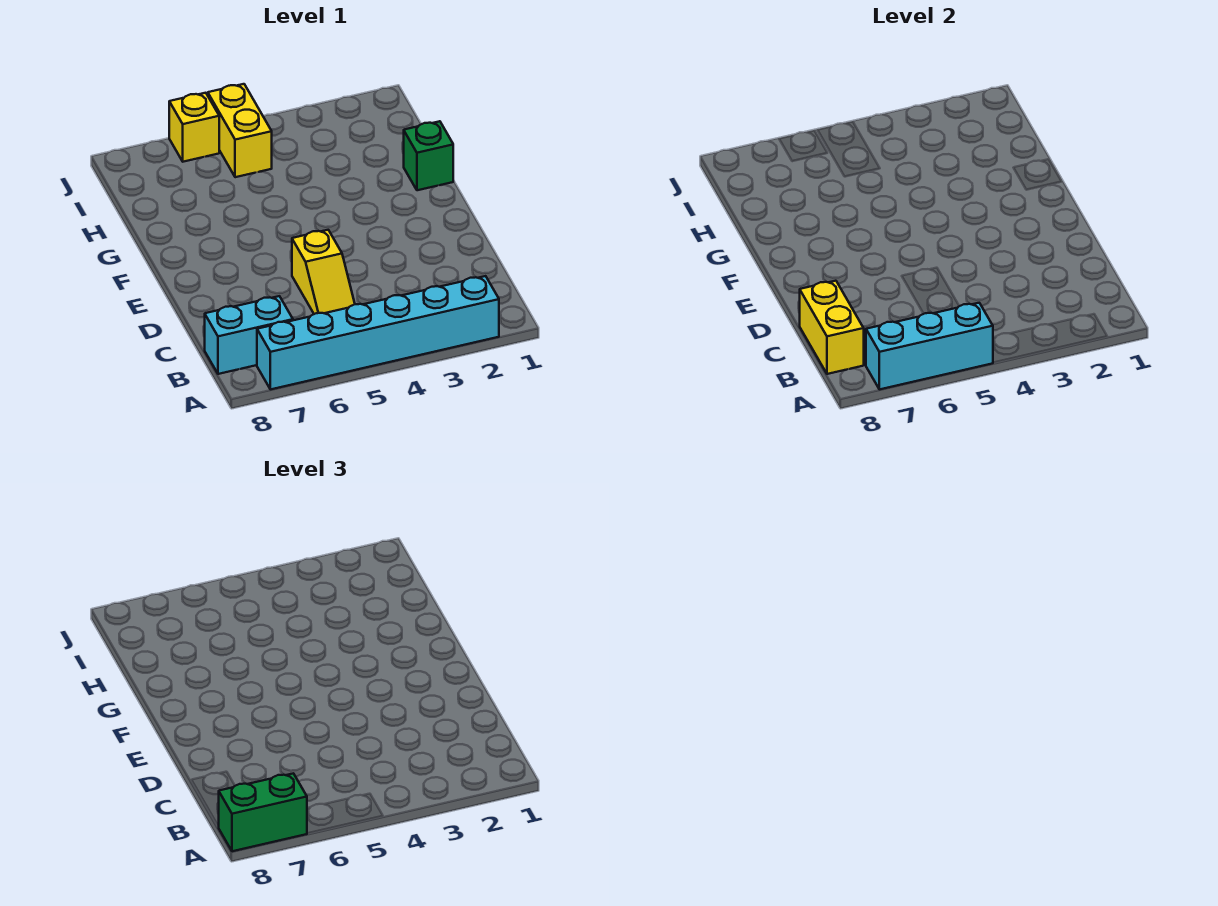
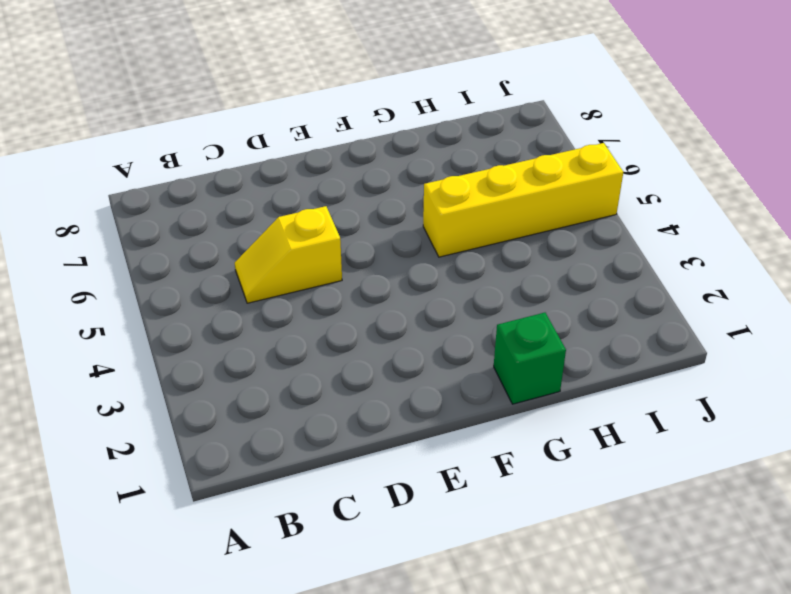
yellow brick G5:J5 level 1 -> yellow brick I5:J5 level 1
none -> cyan brick A2:A7 level 1
none -> cyan brick B7:B8 level 1

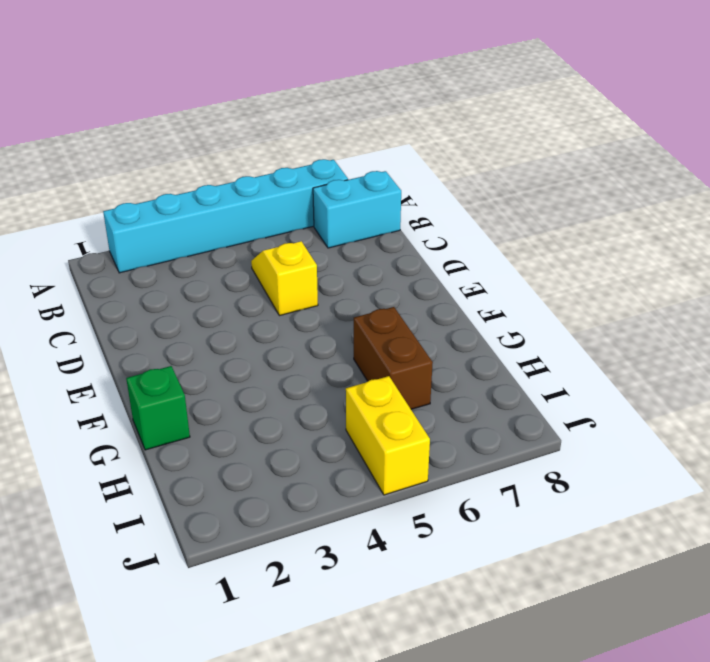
brown brick G6:H6 level 1 -> none
none -> yellow brick J6 level 1
none -> cyan brick A5:A7 level 2

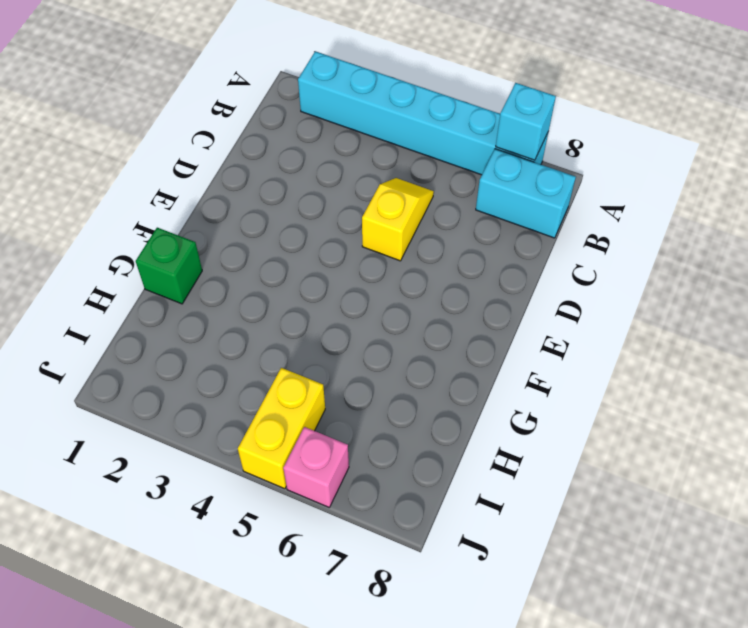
cyan brick A7 level 2 -> cyan brick A5:A7 level 2
pink brick J6 level 1 -> yellow brick J6 level 1
none -> yellow brick B8:C8 level 2
none -> green brick A7:A8 level 3

